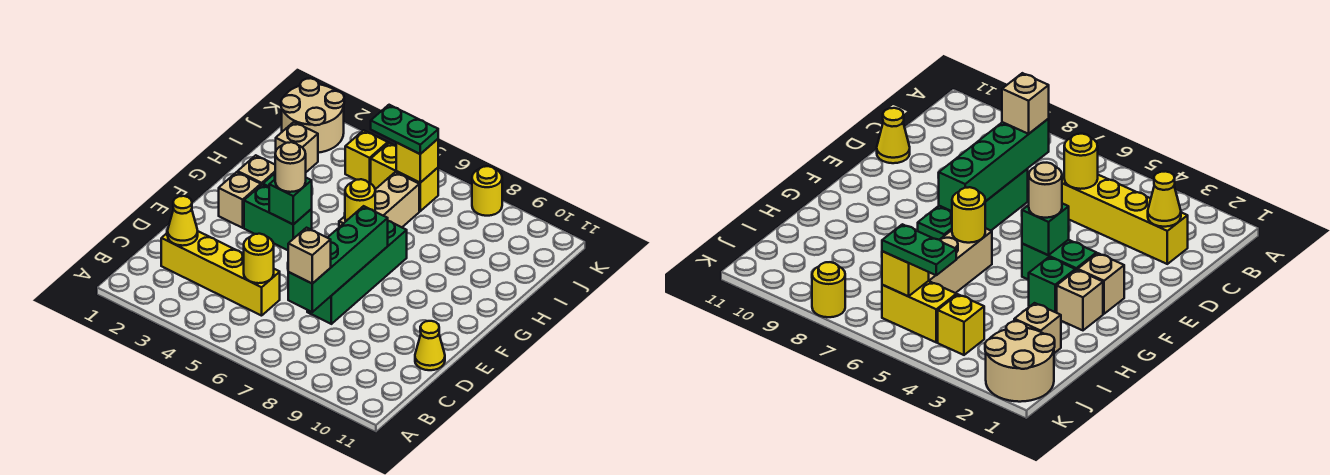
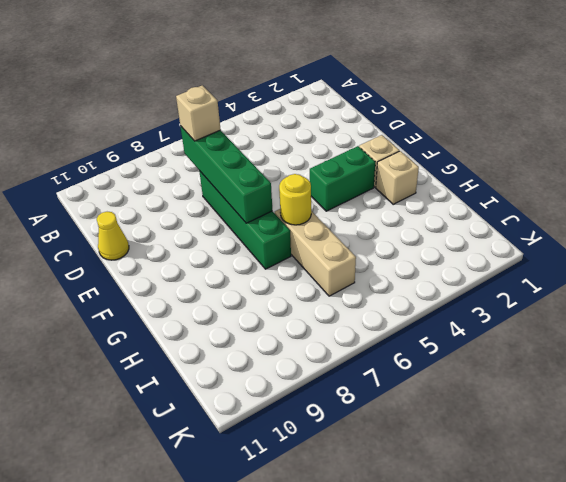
none -> yellow brick C2:C5 level 1
none -> green brick G3 level 1
none -> tan brick I2 level 1

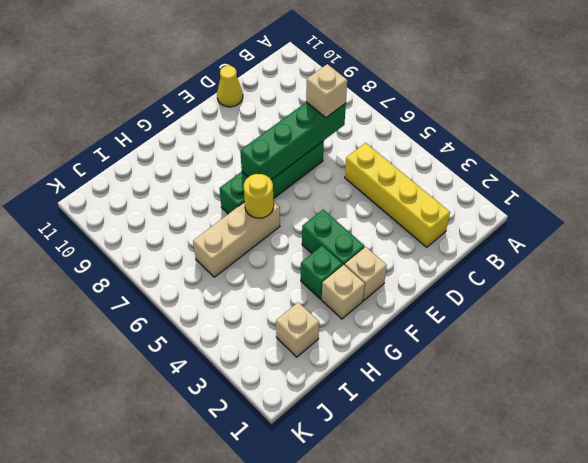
none -> tan round brick J1:K2 level 1
none -> yellow brick J4 level 1
none -> yellow brick J5:J6 level 1

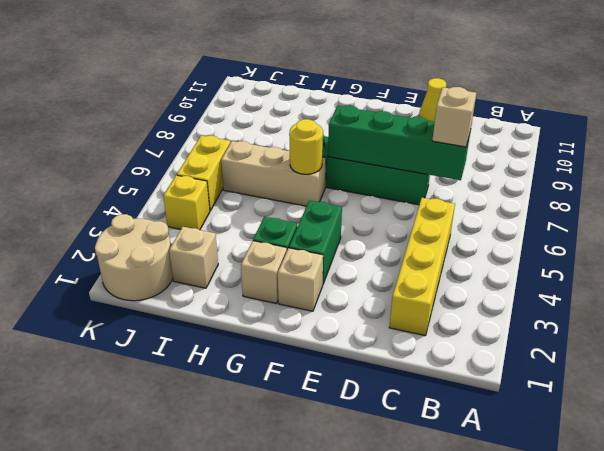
none -> yellow round brick K8 level 1
none -> yellow cone C2 level 2
none -> yellow round brick C5 level 2

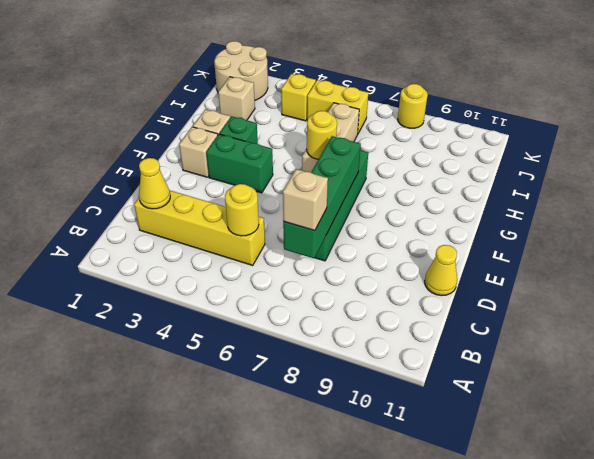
none -> green brick F4 level 2
none -> yellow brick J6 level 2
none -> tan round brick F4 level 3

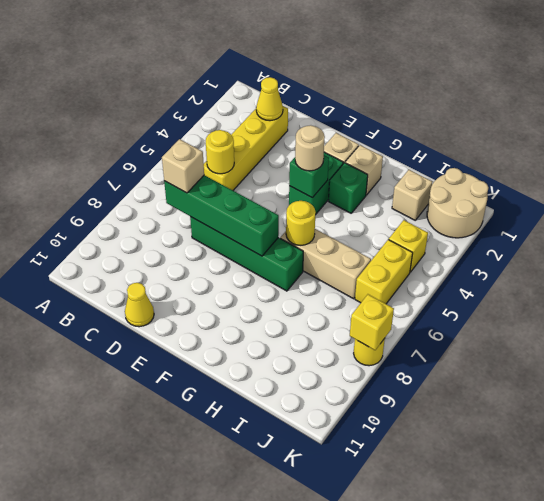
yellow brick K8 level 2 -> yellow brick J6 level 2
none -> green plate J5:J6 level 3

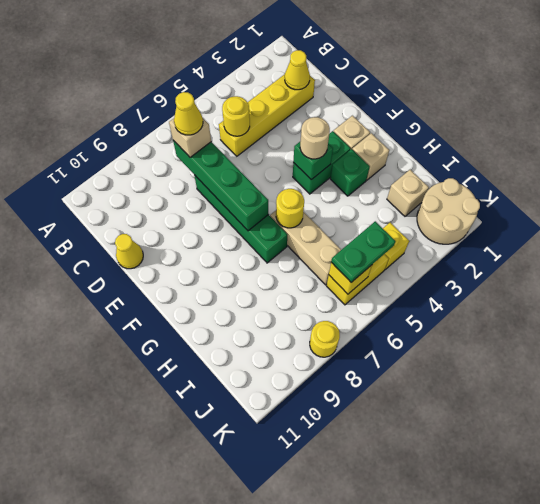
yellow cone C7 level 4 -> none

